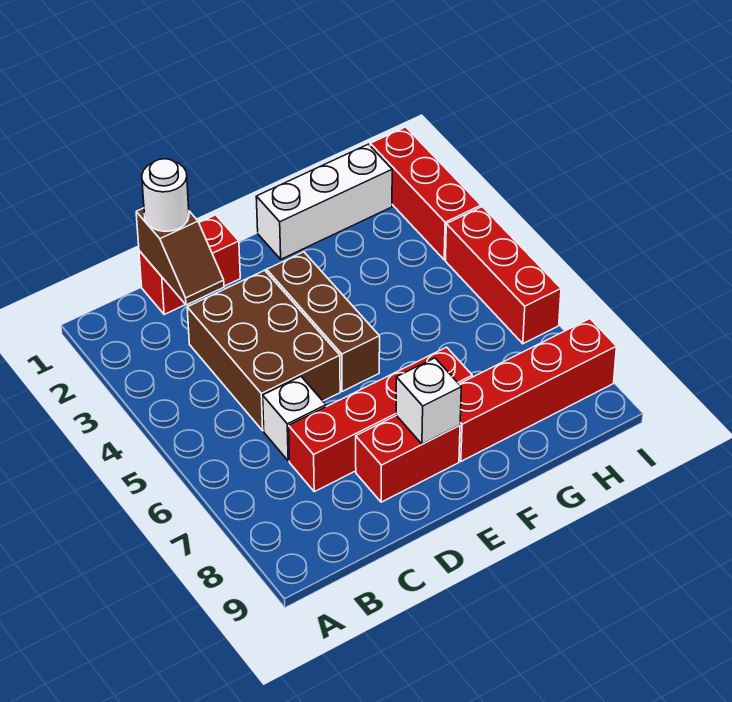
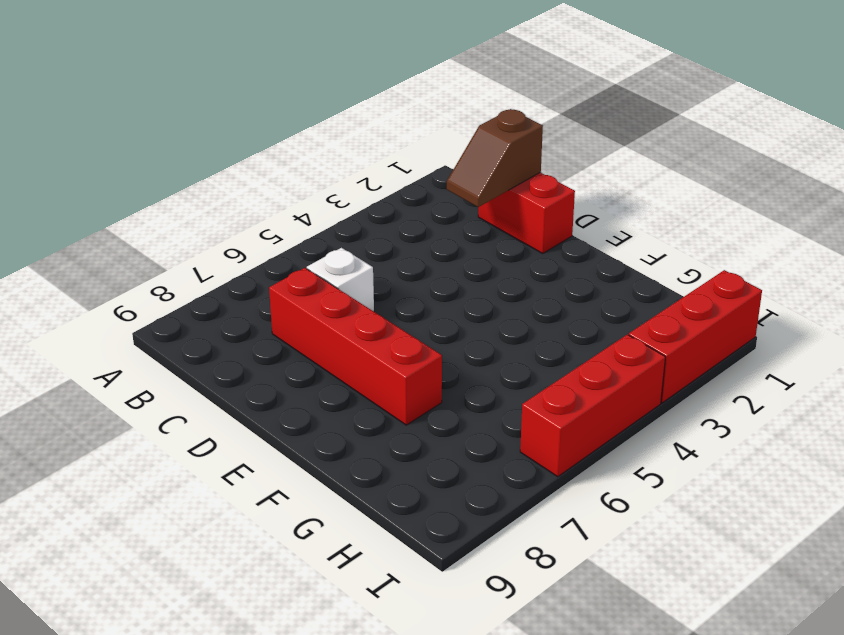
none -> brown brick C3:D5 level 1
none -> red brick D8:E8 level 1
none -> brown brick E3:E5 level 1

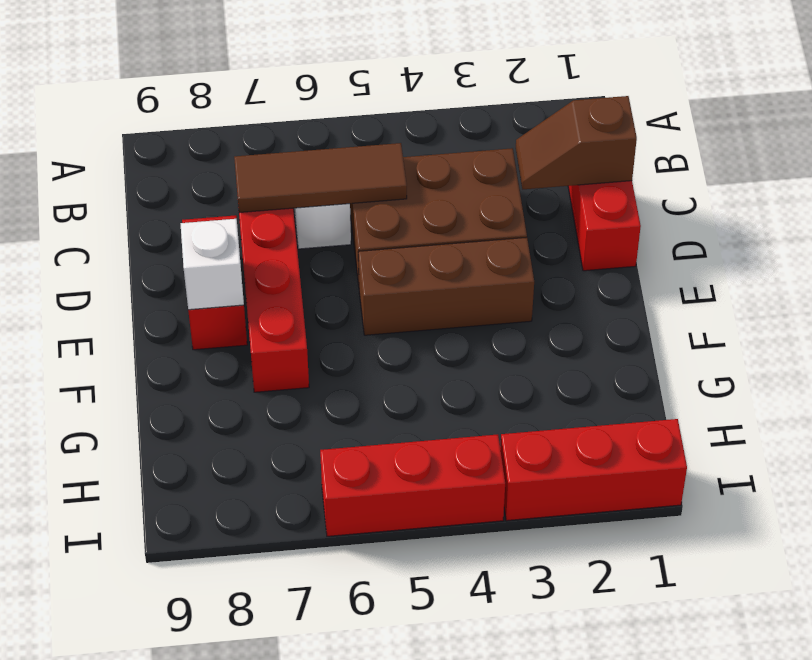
brown tile C5:C7 level 2 -> none
none -> white brick F1:H1 level 1
none -> red brick F8:I8 level 1
none -> white round brick C1 level 3

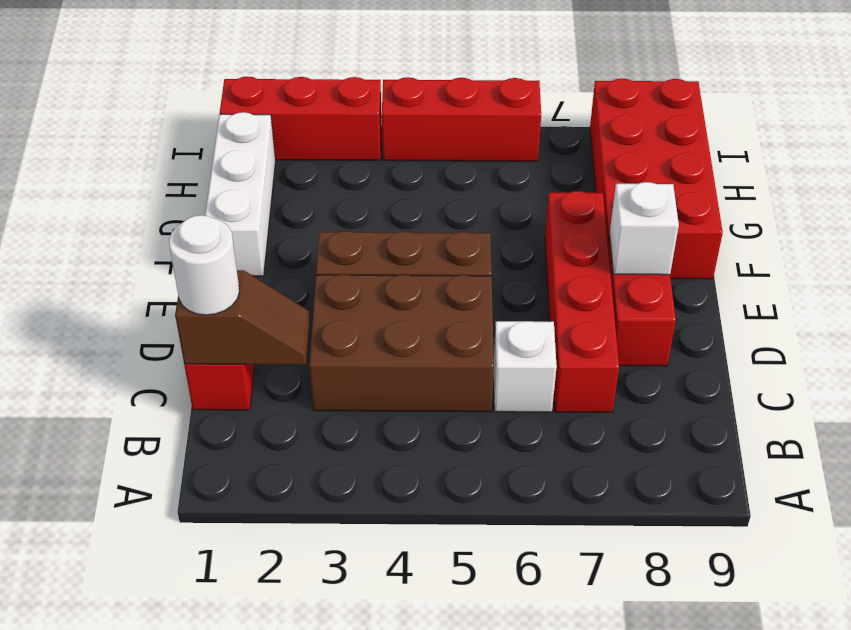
red brick F8:I9 level 1 -> red brick F8:I8 level 1

